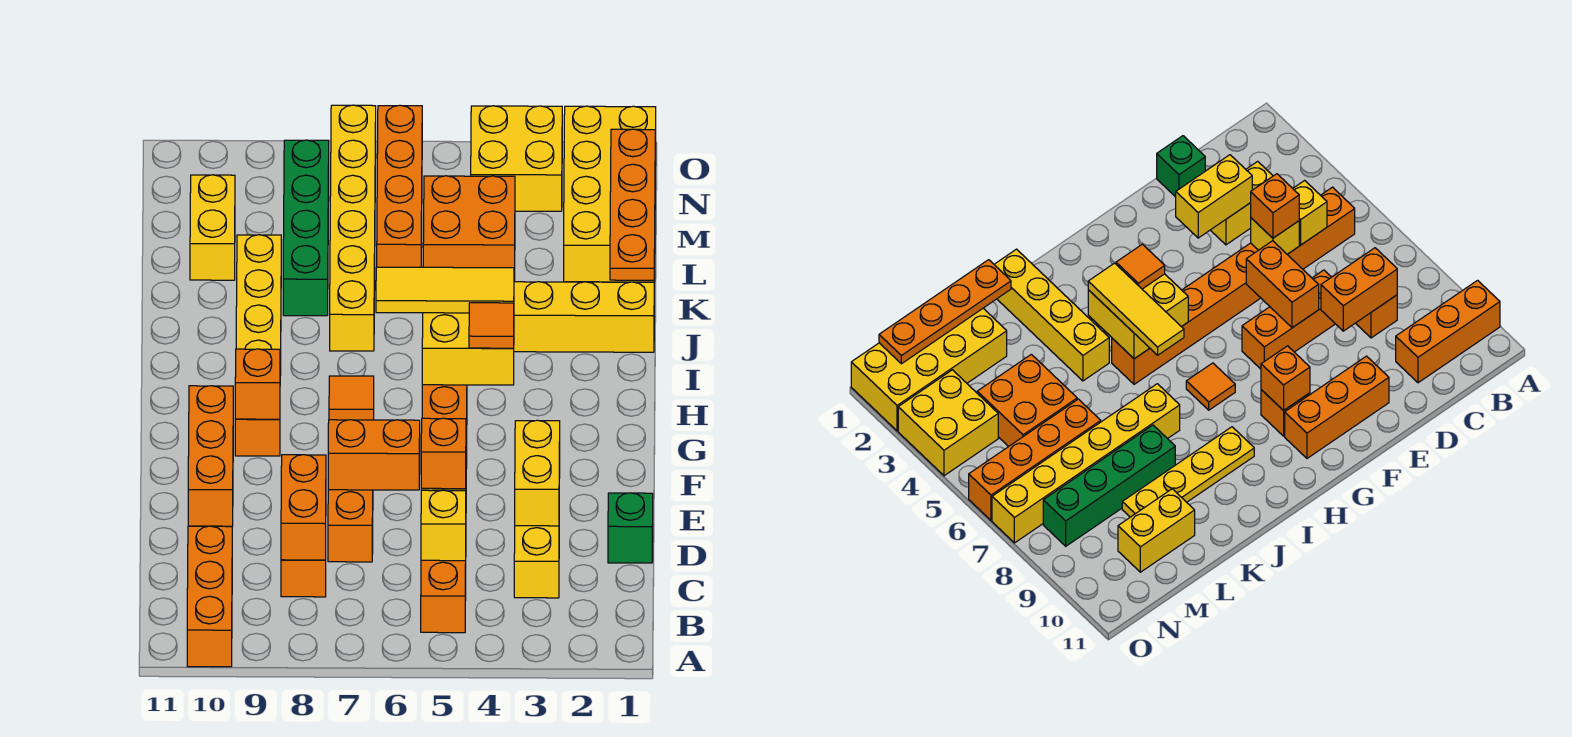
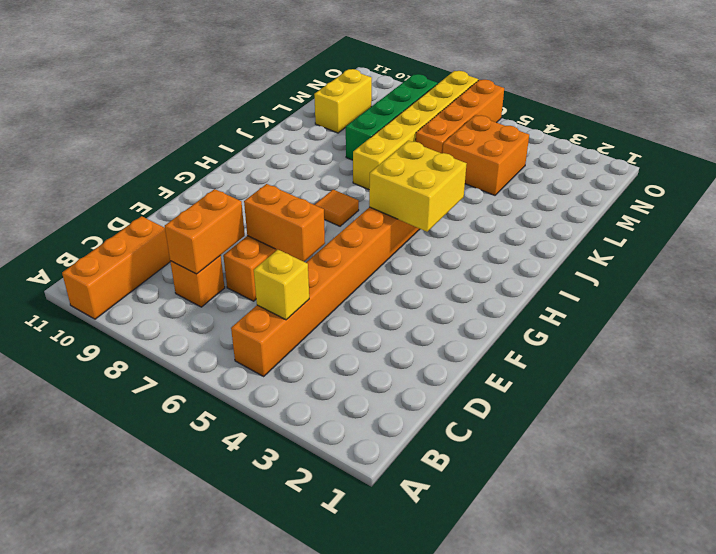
none -> yellow brick C3:D3 level 1
none -> green brick D1 level 1
none -> orange brick E10:G10 level 1

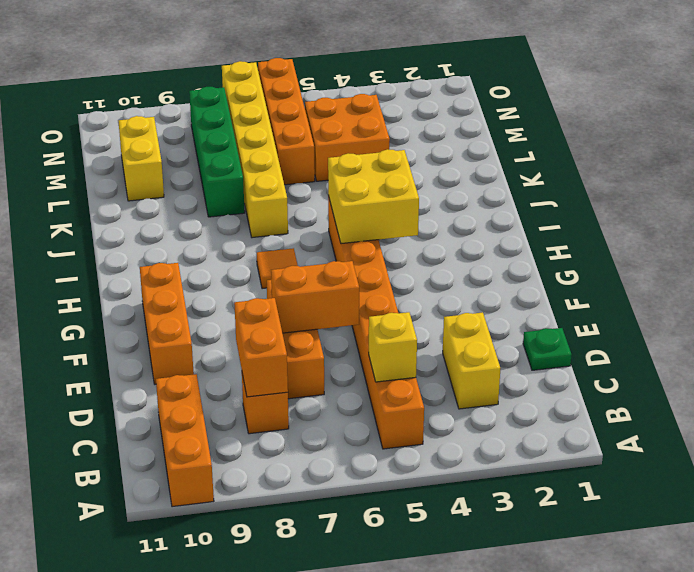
green plate D1 level 1 -> green brick D1 level 1
none -> orange brick G9 level 1
none -> yellow plate I9:L9 level 1
none -> yellow brick J1:J4 level 1

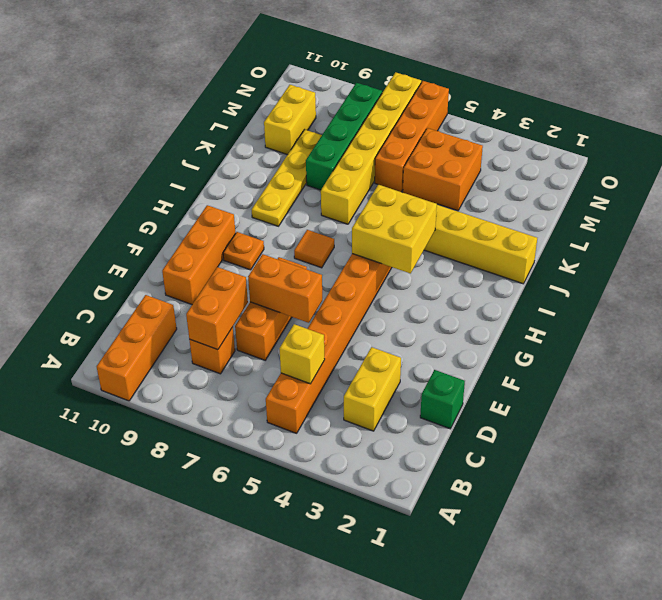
orange plate G9 level 1 -> orange brick G9 level 1
none -> yellow brick L1:O2 level 1
none -> yellow brick N3:O4 level 1
none -> yellow brick D3:E3 level 2

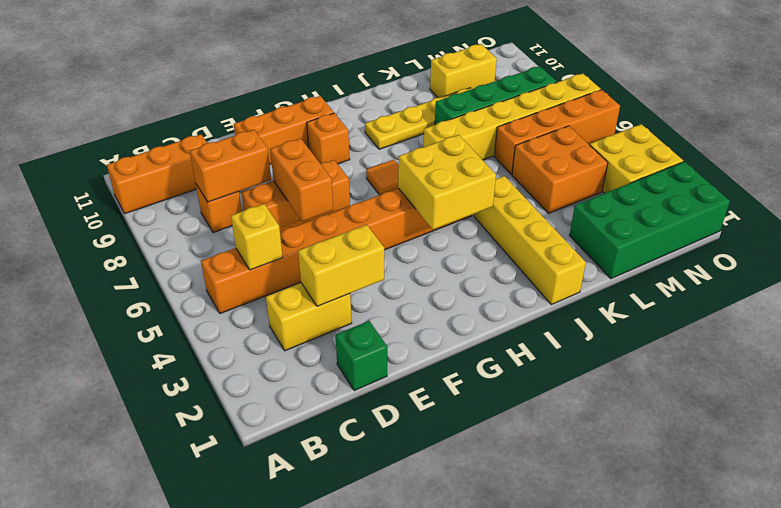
green brick L1:O2 level 1 -> yellow brick L1:O2 level 1
none -> yellow brick D5 level 2
none -> orange brick G9 level 2
none -> orange plate K1:N1 level 2

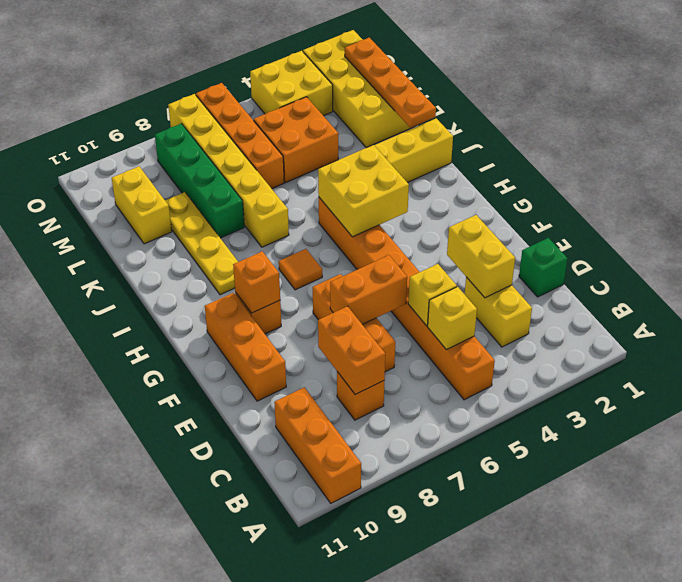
none -> orange brick D5 level 3
none -> orange tile H4 level 3
none -> yellow tile I4:I6 level 3

